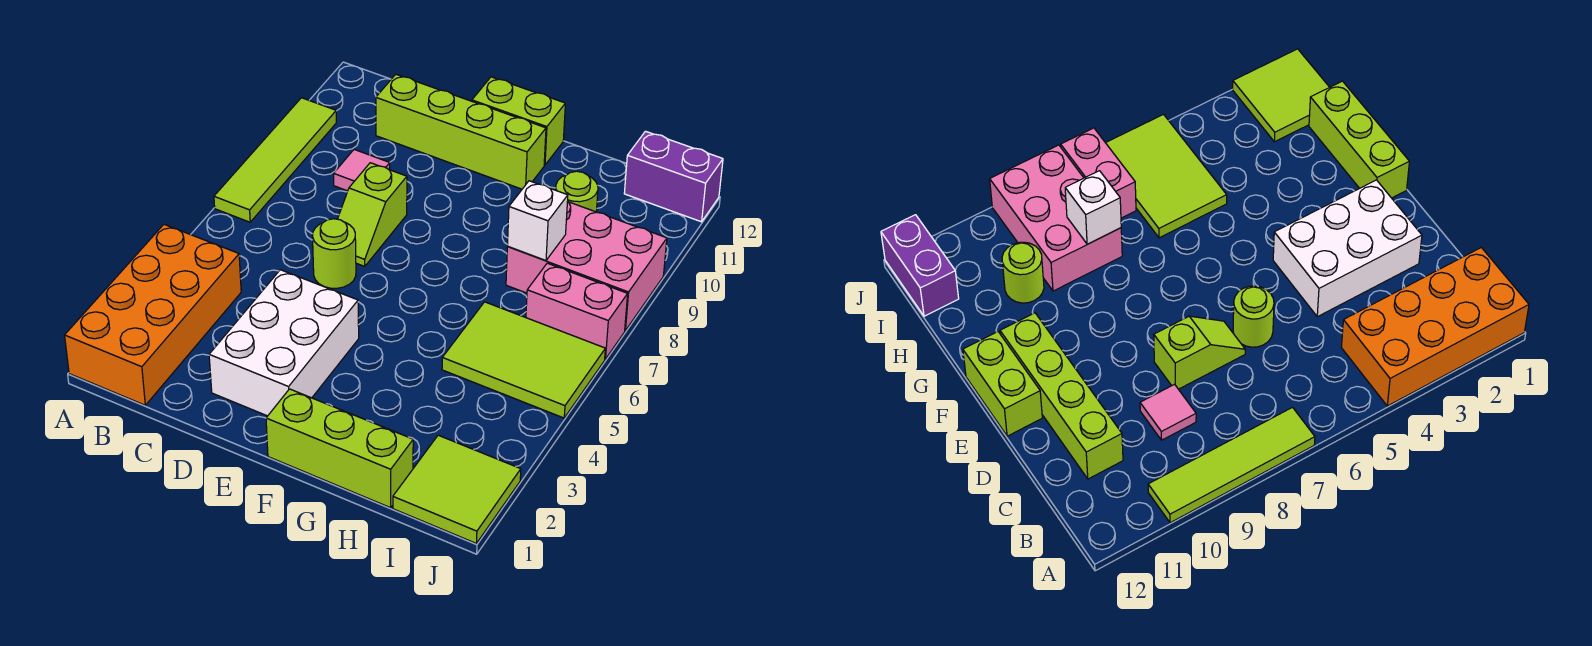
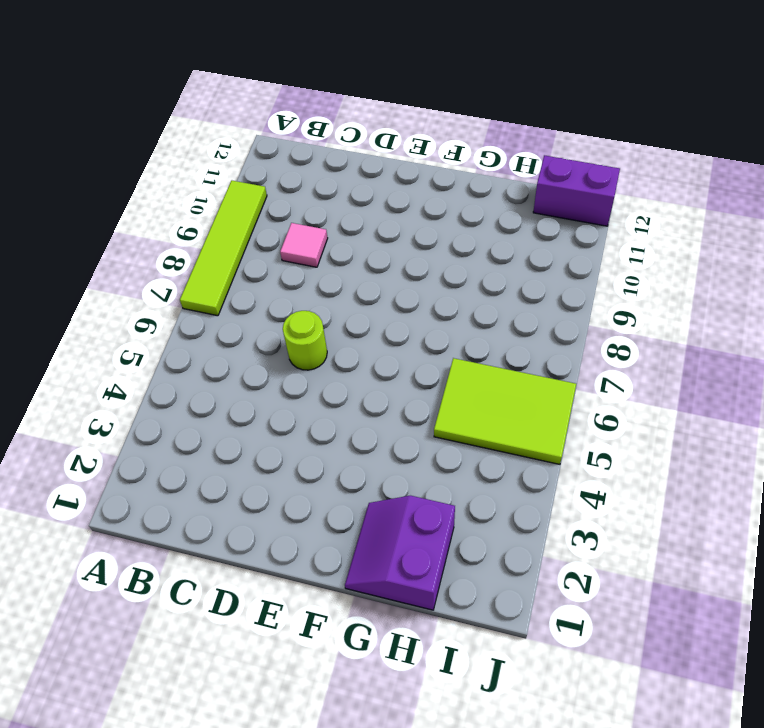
purple slope G1:H2 level 1 top H -> lime brick F1:H1 level 1
none -> orange brick A1:B4 level 1
none -> lime brick C11:F11 level 1
none -> white brick D2:E4 level 1

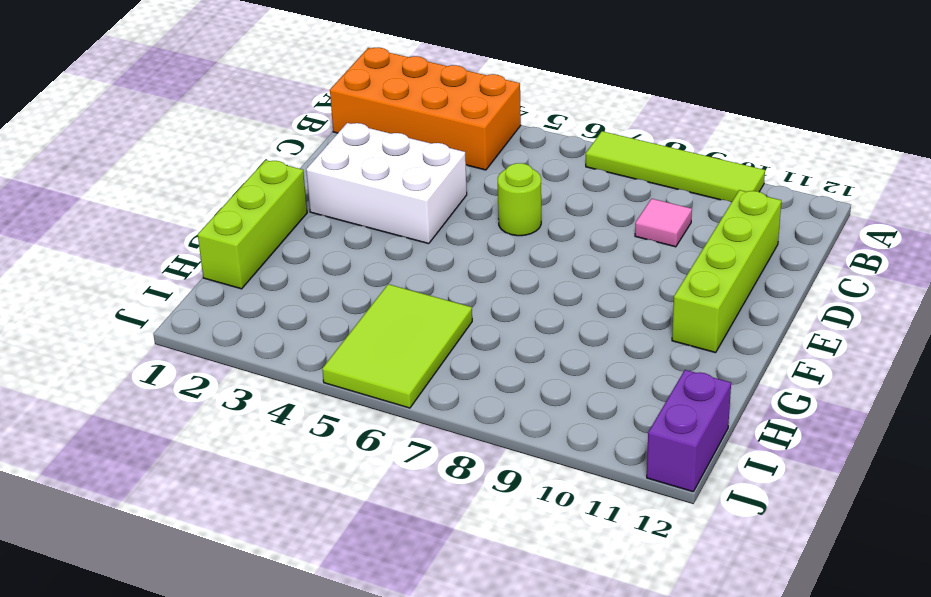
none -> lime slope D7:D8 level 1 top 8
none -> lime brick E12:F12 level 1
none -> pink brick H8:J9 level 1

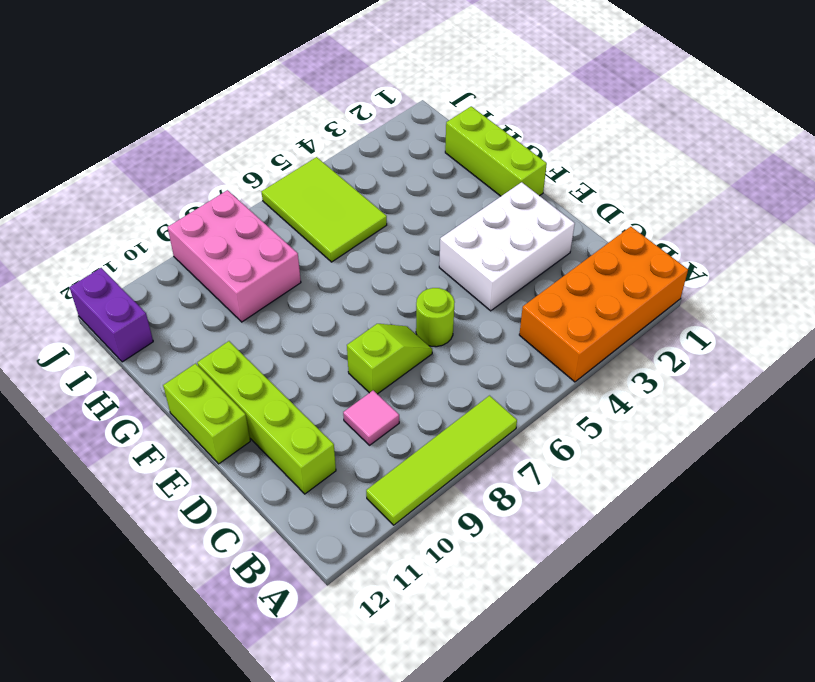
none -> lime round brick H10 level 1
none -> lime tile I1:J2 level 1
none -> pink brick I7:J7 level 1

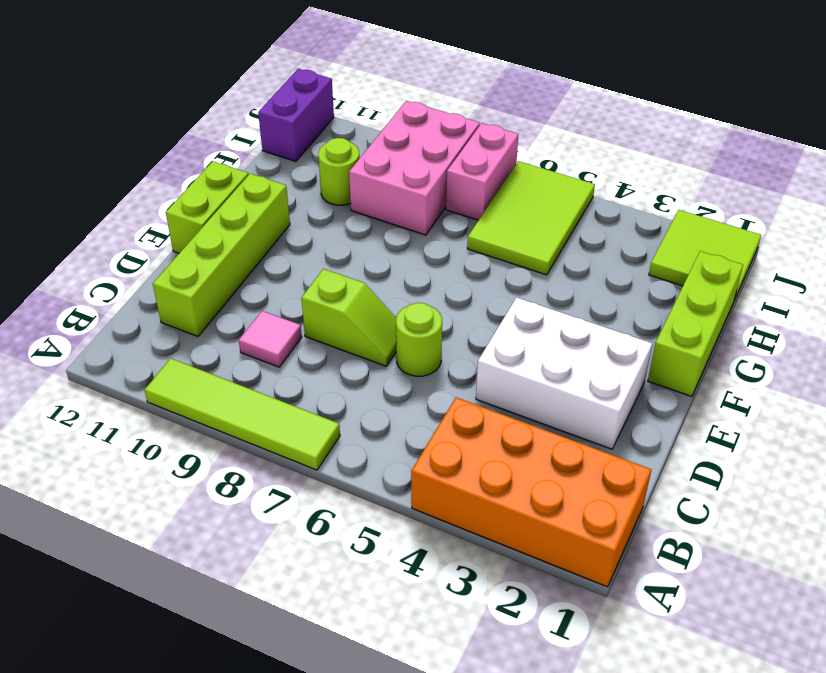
none -> white brick H8 level 2

